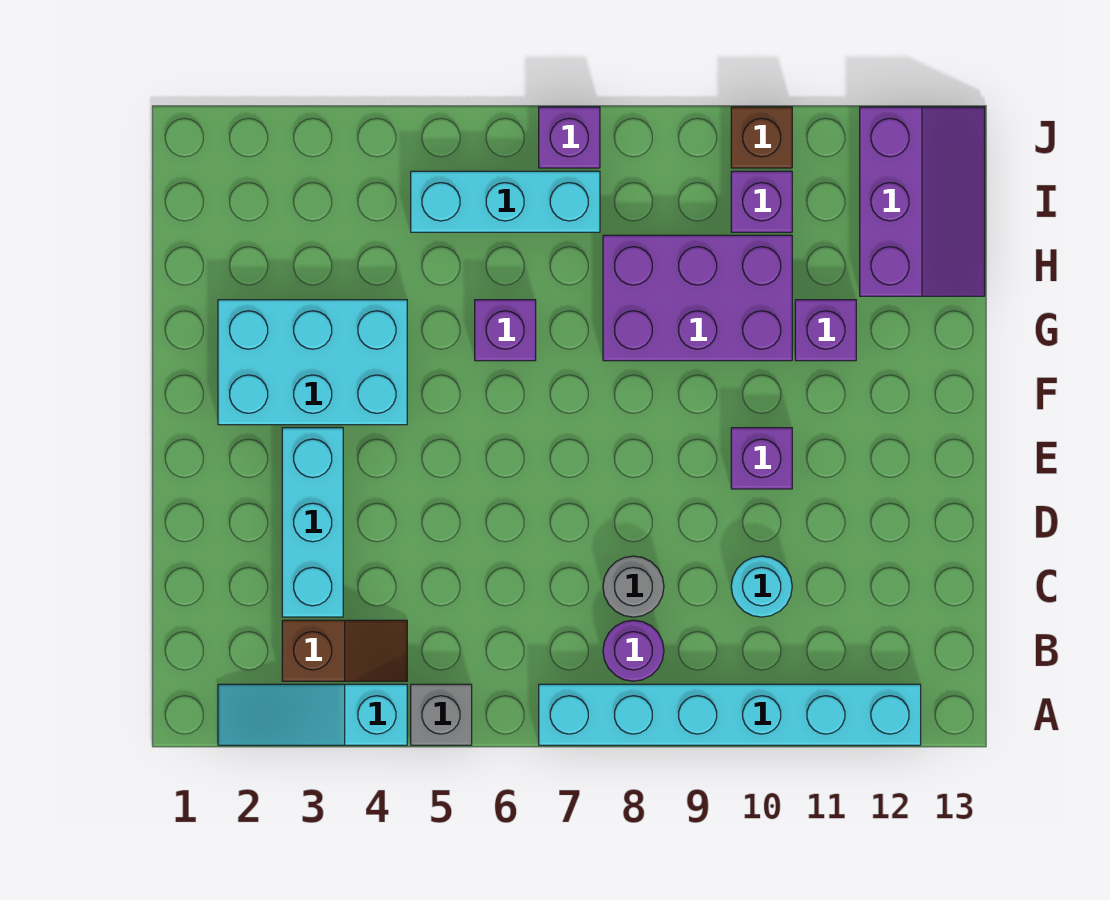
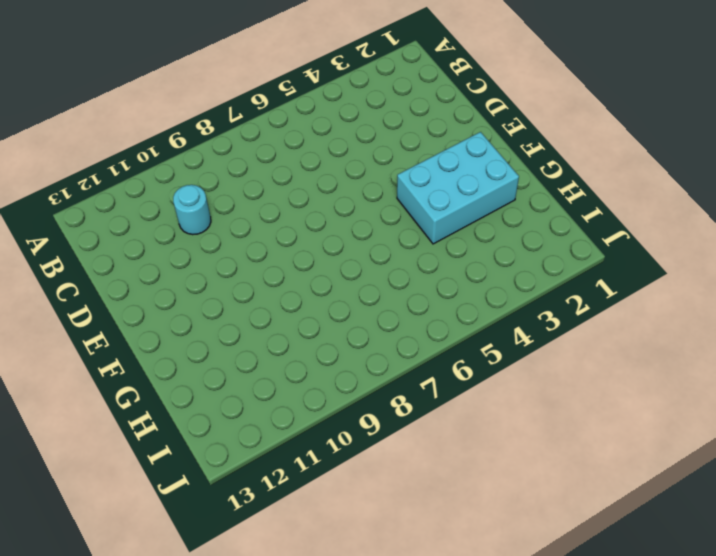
none -> cyan slope A2:A4 level 1 top 4
none -> grey brick A5 level 1
none -> cyan brick A7:A12 level 1

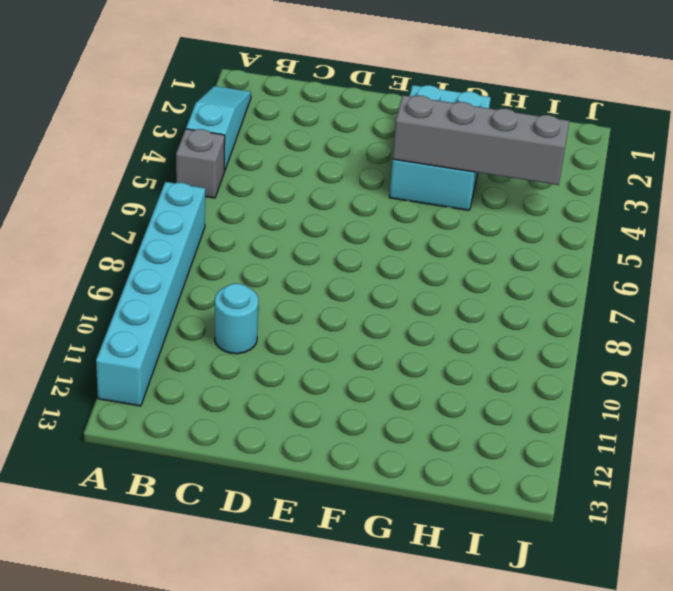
grey brick F4:I4 level 2 -> none
none -> brown slope B3:B4 level 1 top 3
none -> purple round brick B8 level 1
none -> cyan brick C3:E3 level 1

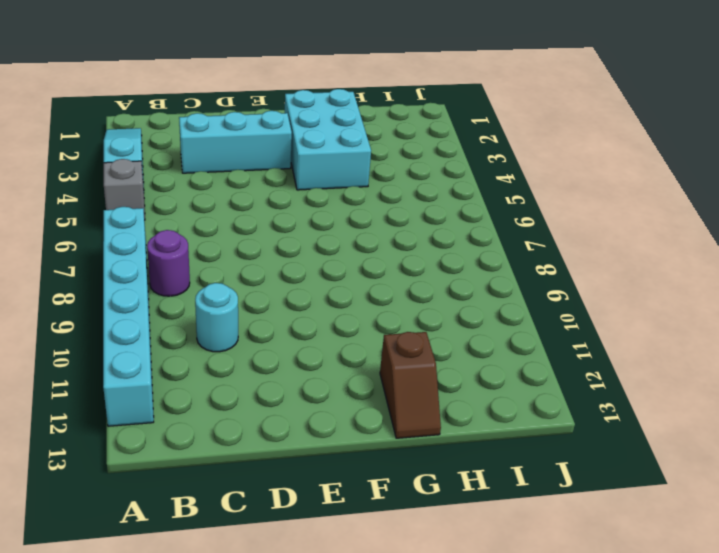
brown slope G12:G13 level 1 top 12 -> brown slope B3:B4 level 1 top 3
none -> grey round brick C8 level 1
none -> purple brick E10 level 1
none -> purple brick G6 level 1

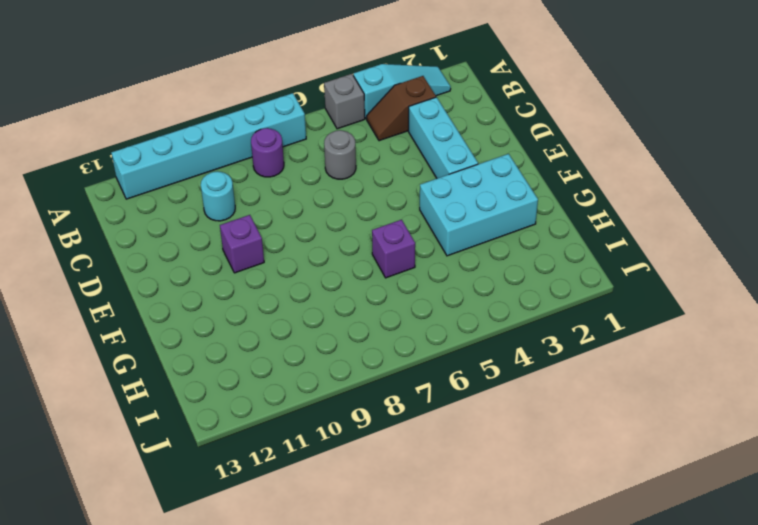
grey round brick C6 level 1 -> grey round brick C8 level 1
none -> purple brick G8:H10 level 1
none -> purple brick G11 level 1
none -> purple slope H12:J13 level 1 top 12

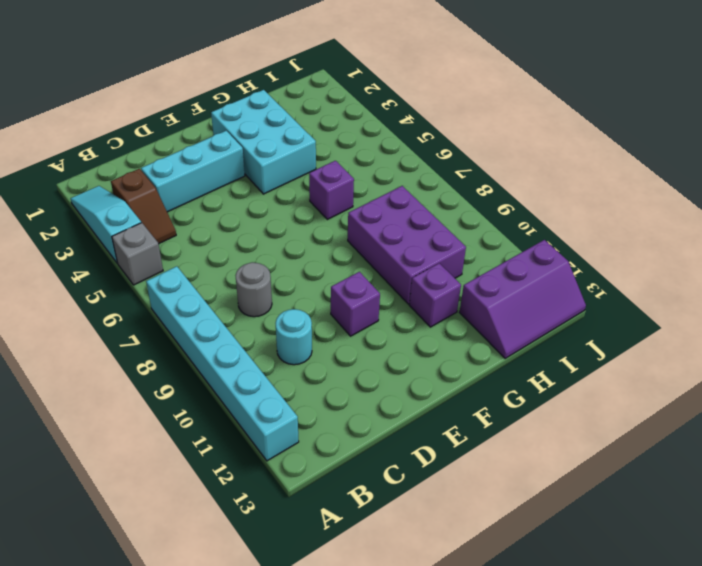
none -> purple round brick B8 level 1
none -> cyan brick I5:I7 level 1
none -> purple brick I10 level 1

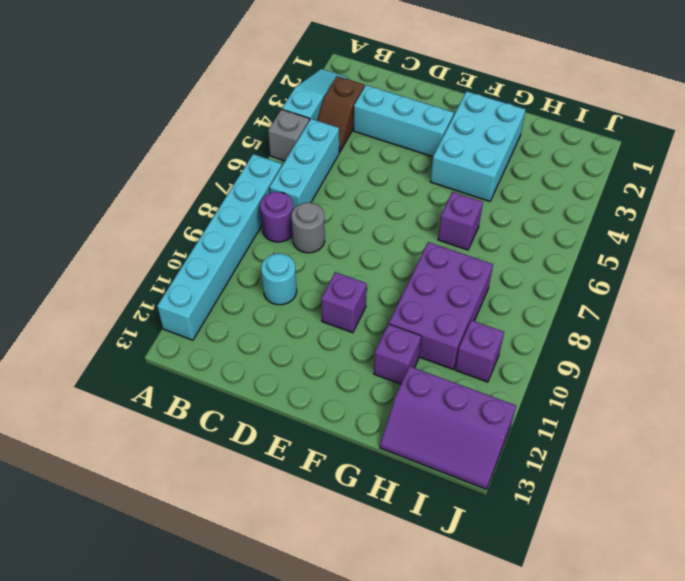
cyan brick B5:B7 level 1 -> cyan brick I5:I7 level 1
none -> purple brick J7 level 1
none -> brown brick J10 level 1

